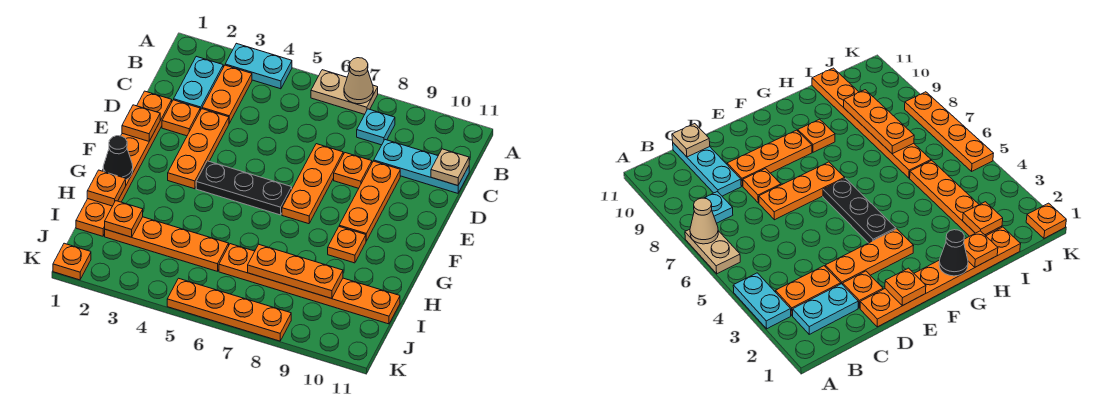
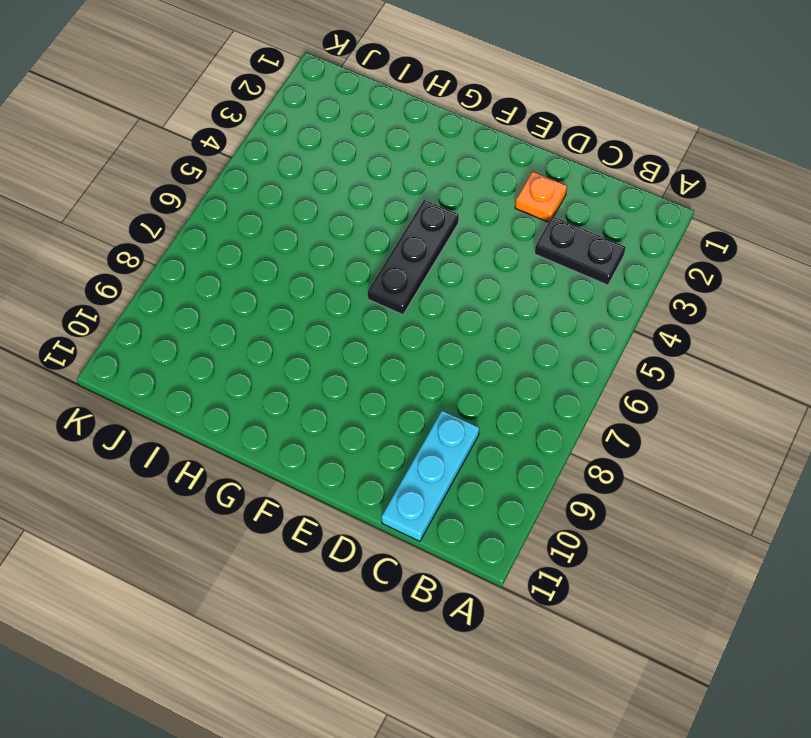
black plate B3:C3 level 1 -> orange plate B3:C3 level 1
none -> cyan plate A3:A4 level 1
none -> tan plate A6:A7 level 1
none -> cyan plate B2:C2 level 1

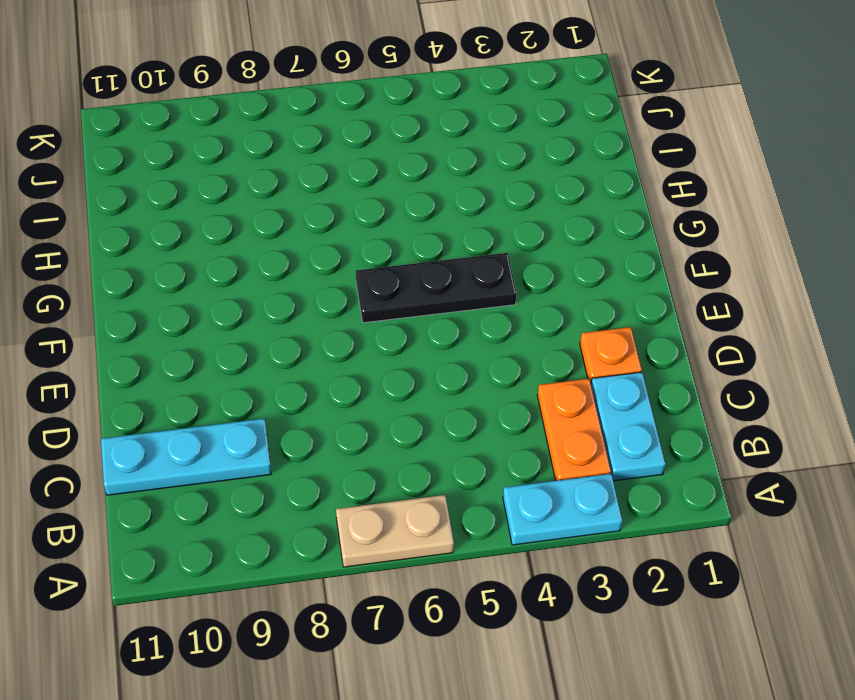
none -> cyan plate B8 level 1
none -> orange plate D1:I1 level 1
none -> orange plate D3:F3 level 1

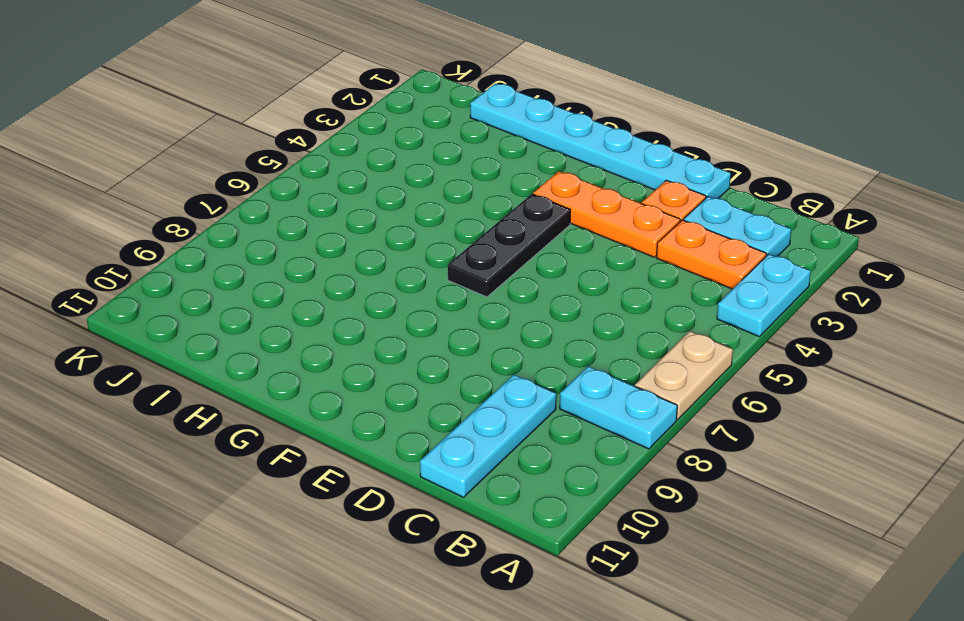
cyan plate A8:B8 level 1 -> cyan plate B8 level 1
cyan plate D1:I1 level 1 -> orange plate D1:I1 level 1
none -> orange plate D7:F7 level 1
none -> orange plate D8 level 1
none -> orange plate D9:F9 level 1

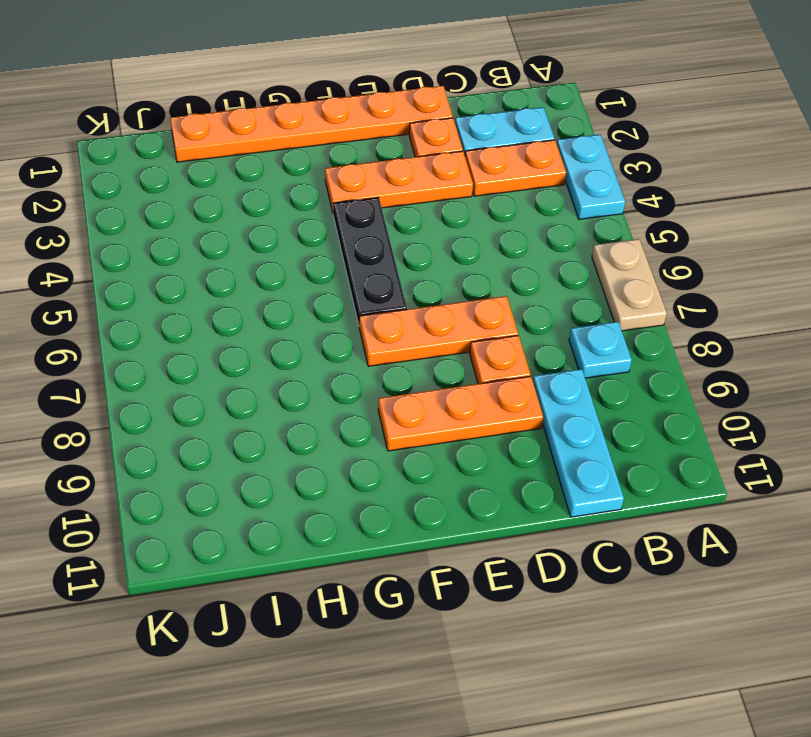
none -> orange plate G9 level 1
none -> orange plate I2:I5 level 1
none -> orange plate I6:I11 level 1

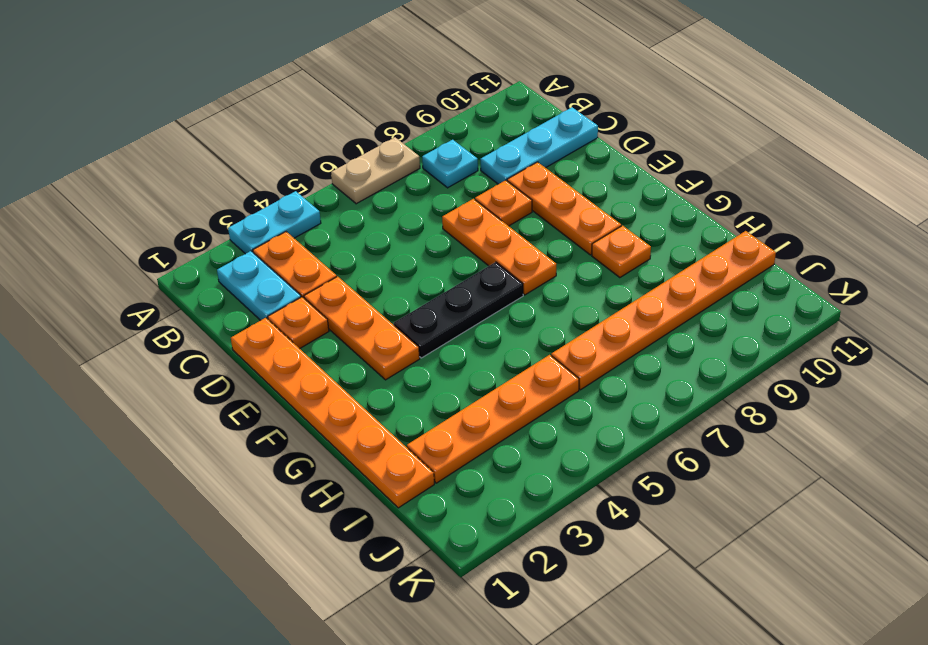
none -> orange plate K1 level 1
none -> orange plate K5:K8 level 1
none -> tan cone A7 level 2

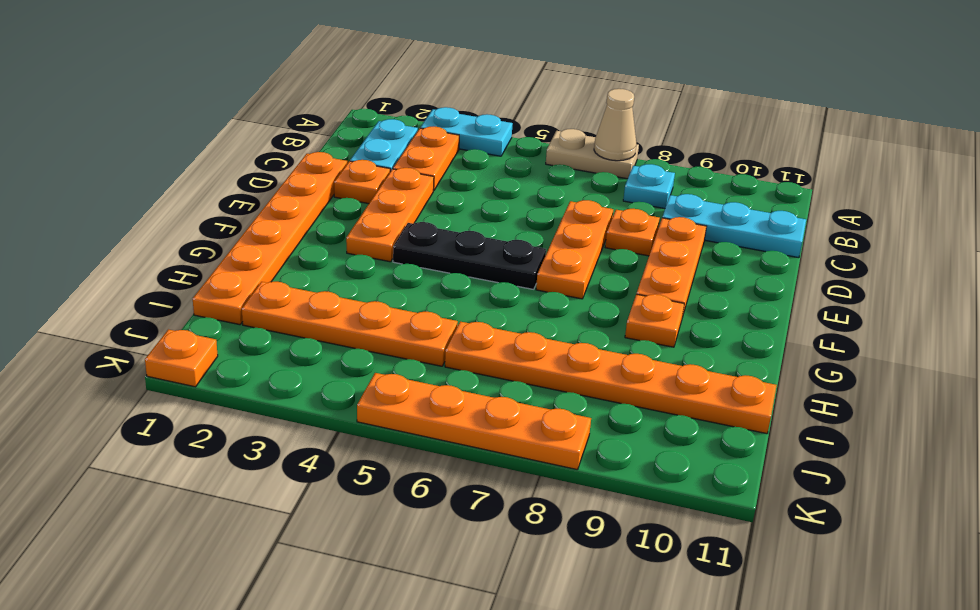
none -> tan plate C11 level 2
none -> orange plate E1 level 2
none -> black cone G1 level 2

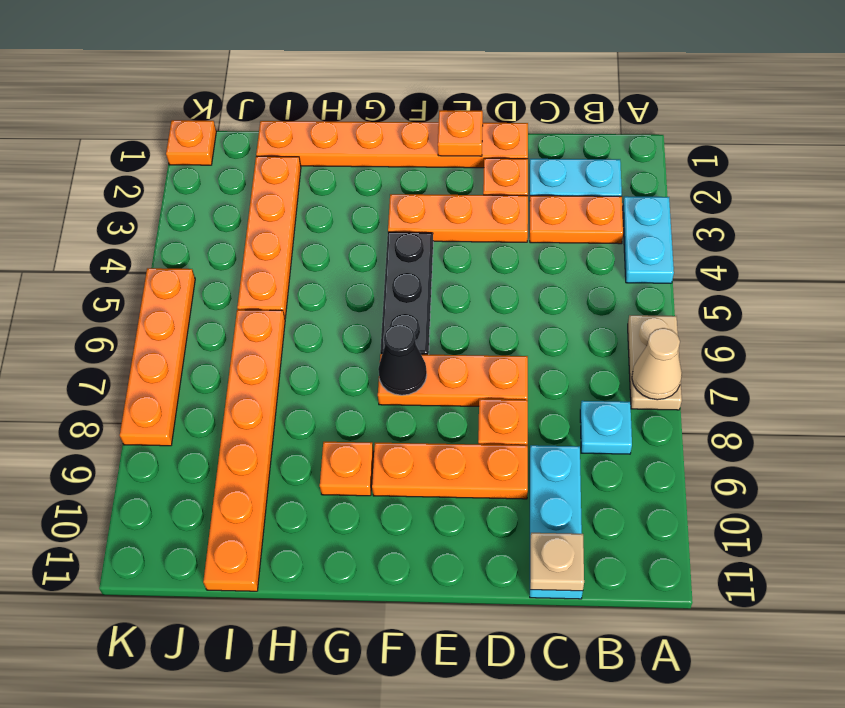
black cone F7 level 2 -> black cone G1 level 2
none -> orange plate H1 level 2
none -> orange plate I2 level 2
none -> orange plate I7:I9 level 2

